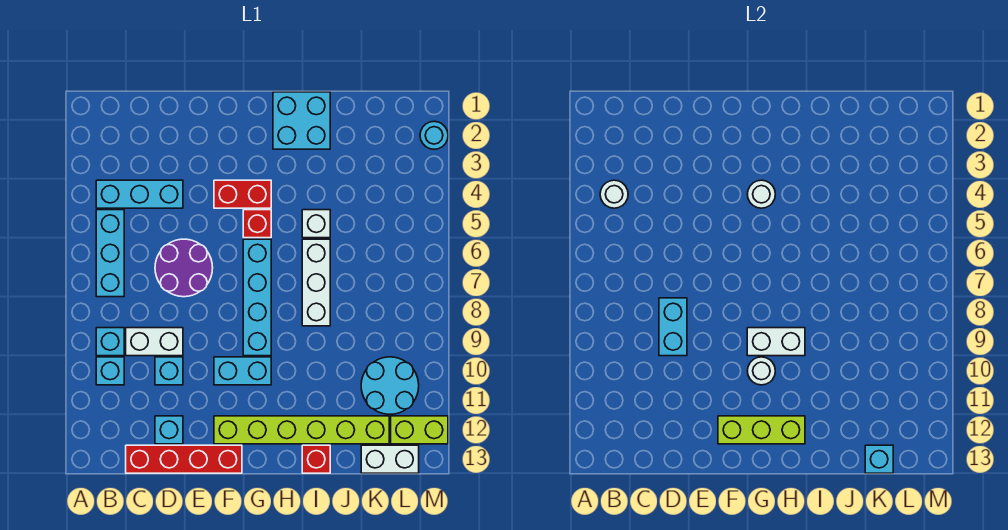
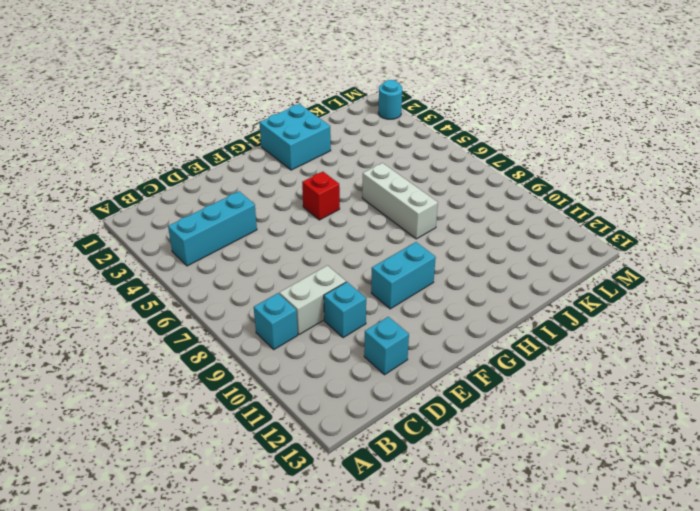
none -> cyan brick B5:B7 level 1
none -> cyan brick B10 level 1
none -> red brick C13:F13 level 1

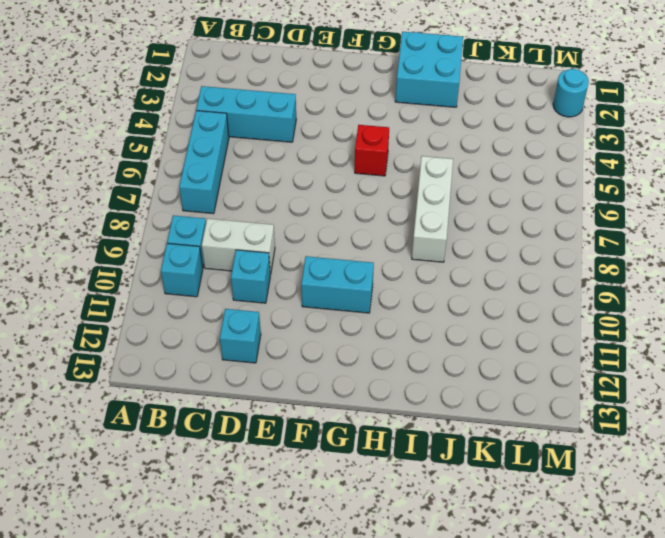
none -> red brick C13:F13 level 1
none -> purple round brick D6:E7 level 1
none -> red brick F4:G4 level 1

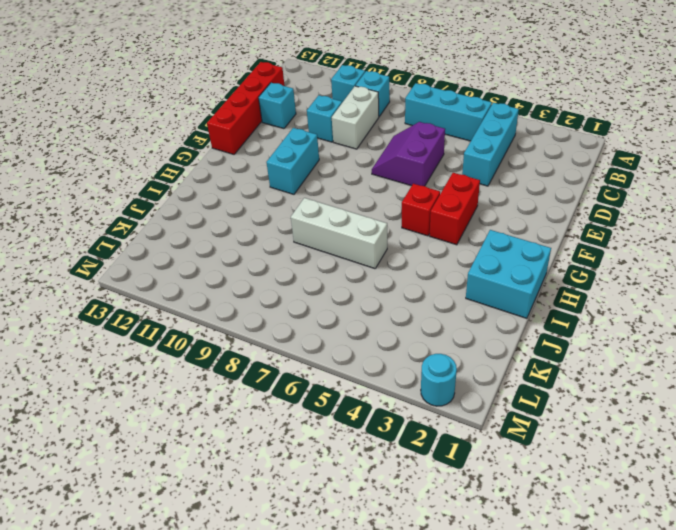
purple slope D6:E7 level 1 top 6 -> purple round brick D6:E7 level 1
none -> lime brick F12:K12 level 1
none -> cyan brick G6:G9 level 1
none -> white brick I5 level 1

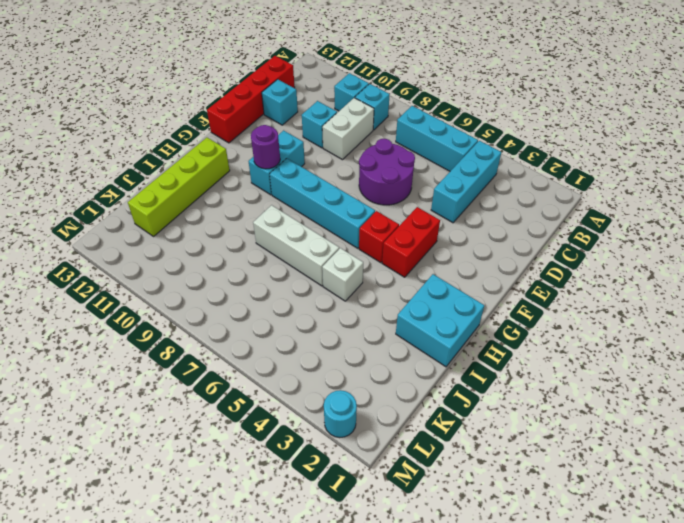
purple round brick G10 level 2 -> white round brick G10 level 2
lime brick H12:K12 level 1 -> lime brick F12:K12 level 1
none -> red brick I13 level 1
none -> cyan round brick K10:L11 level 1
none -> white brick K13:L13 level 1

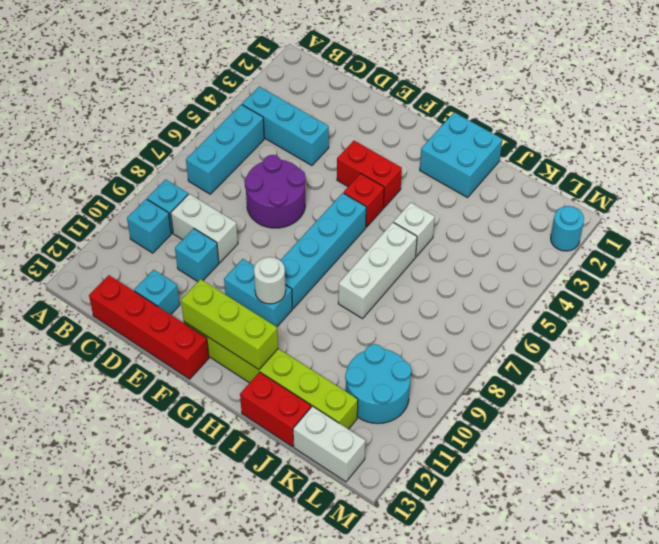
red brick I13:J13 level 1 -> red brick I13 level 1
none -> lime brick L12:M12 level 1
none -> white round brick B4 level 2
none -> cyan brick D8:D9 level 2

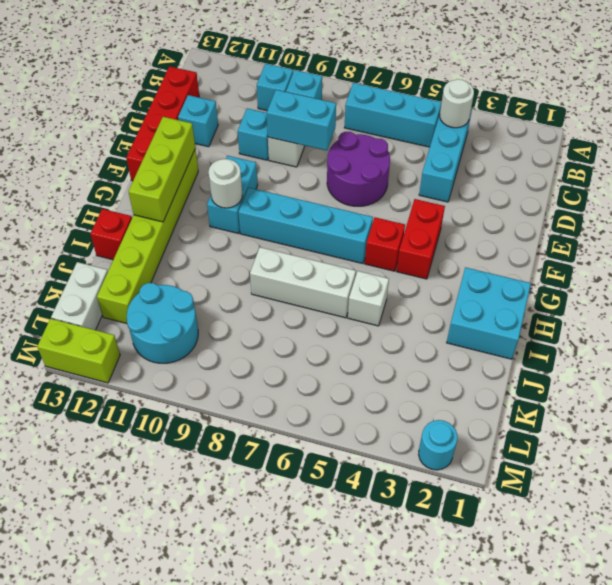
lime brick M12:M13 level 1 -> lime brick L12:M12 level 1
none -> white round brick G4 level 2
none -> white brick G9:H9 level 2
none -> cyan brick K13 level 2

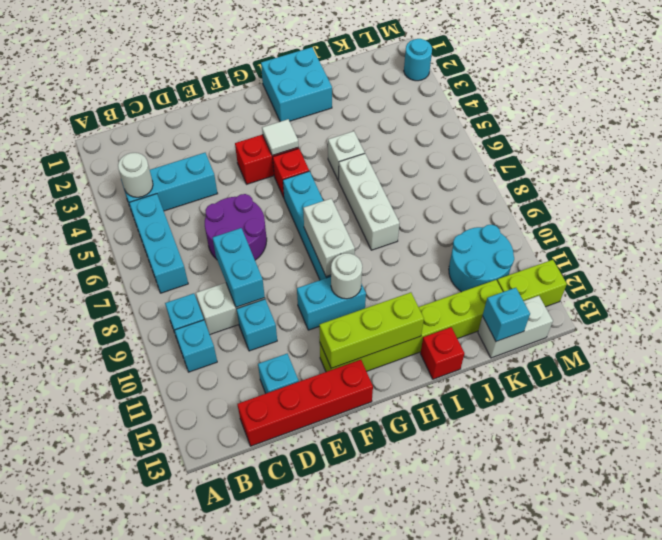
white tile G4 level 2 -> white round brick G4 level 2
white brick G8:G9 level 2 -> white brick G9:H9 level 2

